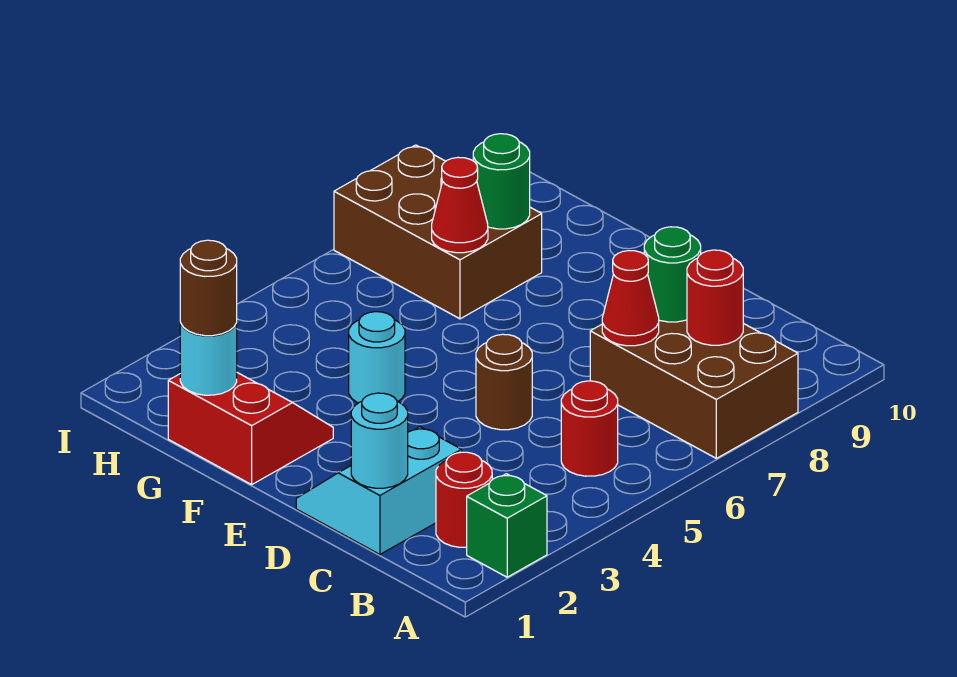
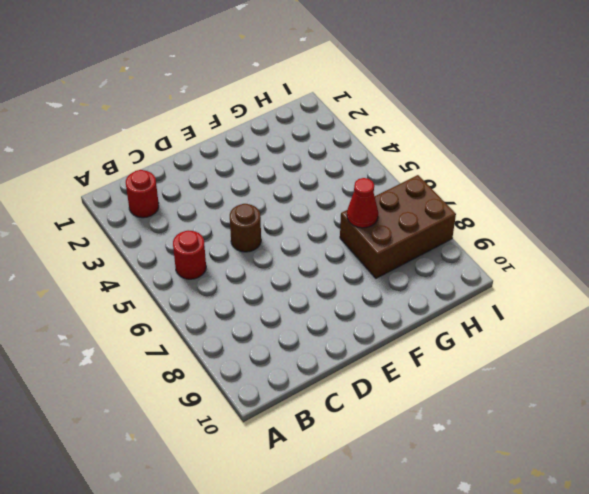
none -> green brick A2 level 1
none -> brown brick A7:C8 level 1
none -> cyan slope C1:D2 level 1 top C

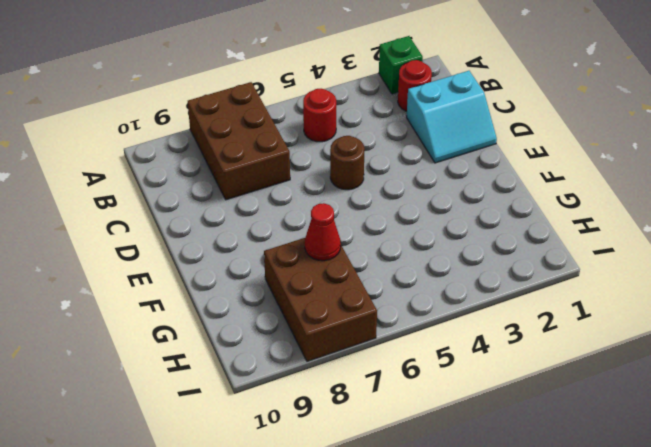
none -> red slope F1:G2 level 1 top 1
none -> cyan round brick F4 level 1
none -> red round brick B8 level 2

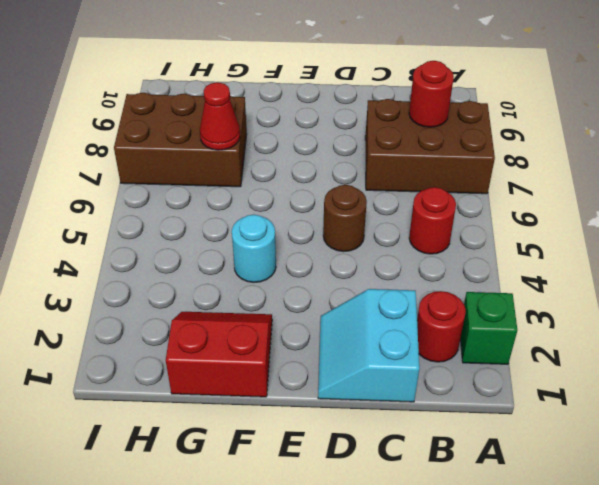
none -> cyan round brick C1 level 2
none -> red cone C7 level 2
none -> green round brick C8 level 2

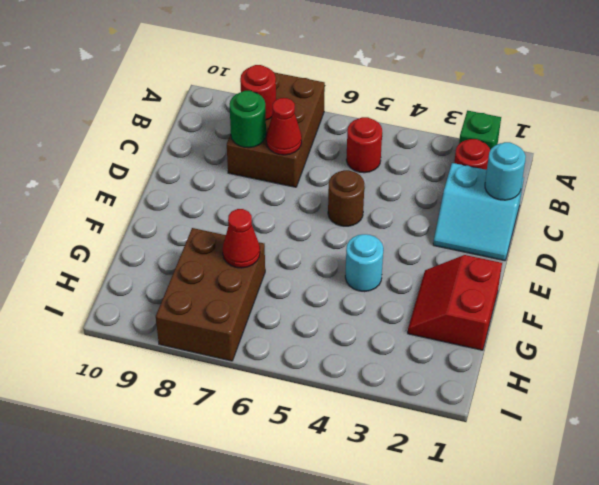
none -> cyan round brick G1 level 2
none -> green round brick G8 level 2
none -> brown round brick G1 level 3

